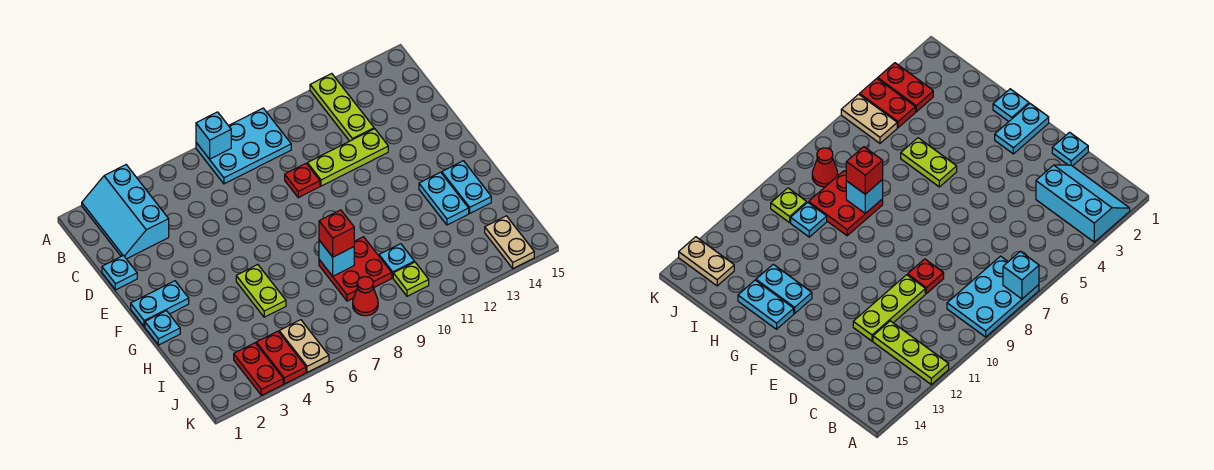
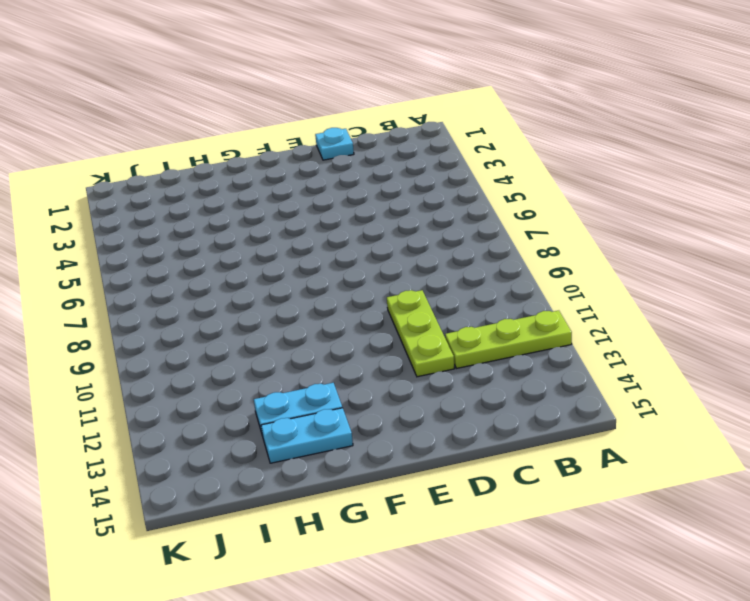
none -> cyan slope A2:C3 level 1 top 3
none -> cyan plate A7:B9 level 1
none -> red plate D9 level 1

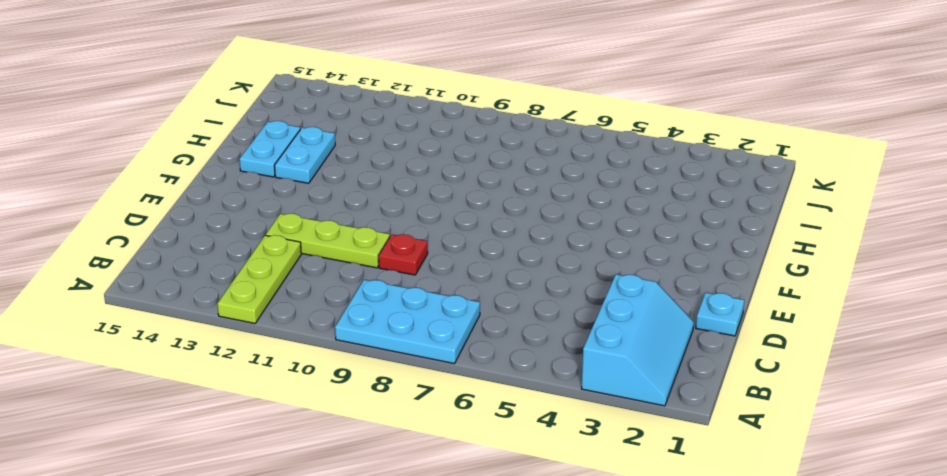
none -> cyan plate F1:F2 level 1
none -> cyan plate G1 level 1
none -> lime plate G5:H5 level 1

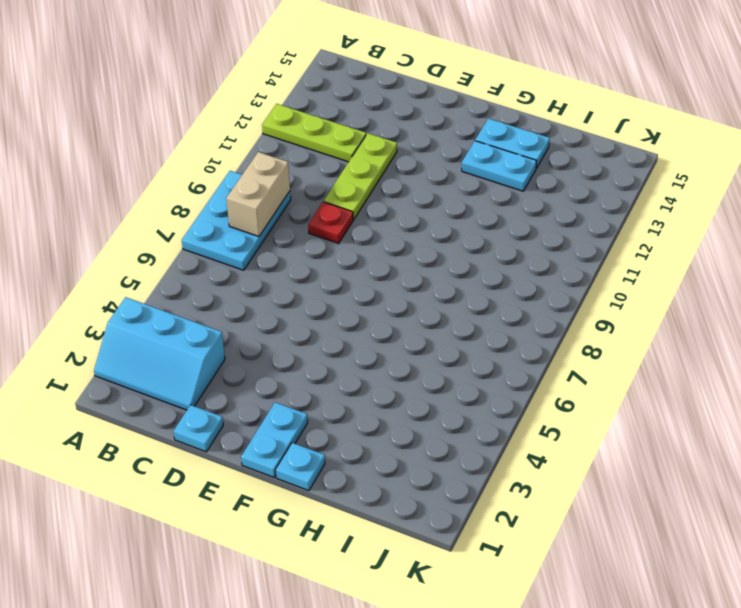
tan brick B8:B9 level 2 -> none
none -> lime plate G5:H5 level 1
none -> red plate H8:I9 level 1
none -> cyan plate I10 level 1

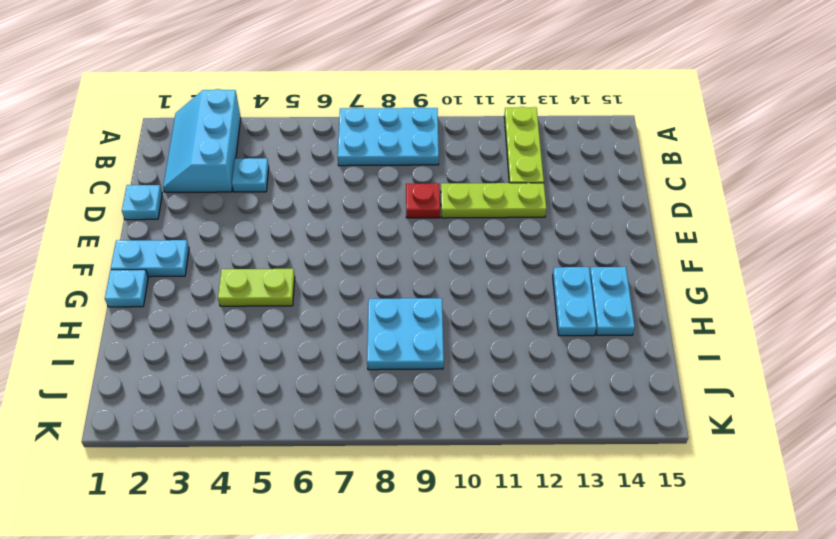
cyan plate C4 level 1 -> cyan plate I10 level 1
lime plate G4:G5 level 1 -> lime plate G5:H5 level 1
cyan plate H8:I9 level 1 -> red plate H8:I9 level 1
none -> red plate J3:K3 level 1
none -> red plate J4:K4 level 1
none -> tan plate J5:K5 level 1

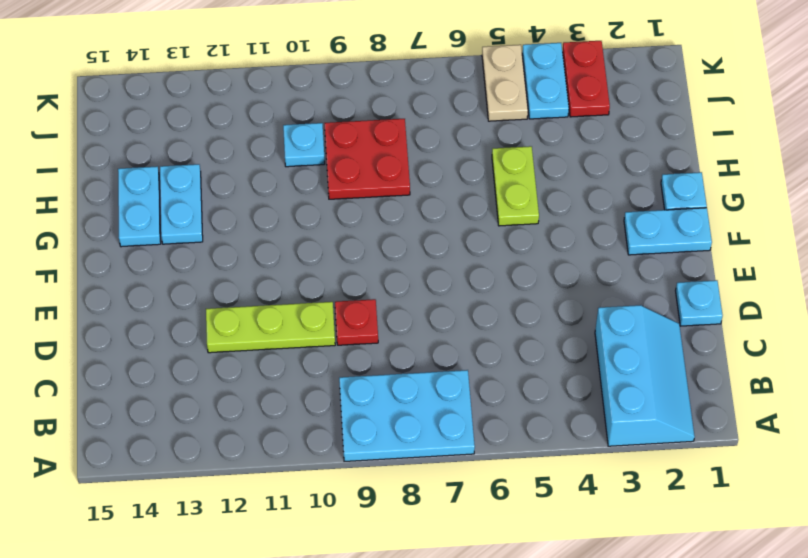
cyan plate J4:K4 level 1 -> red plate J4:K4 level 1
none -> lime plate A12:C12 level 1
none -> red cone J8 level 1
none -> lime plate J10 level 1

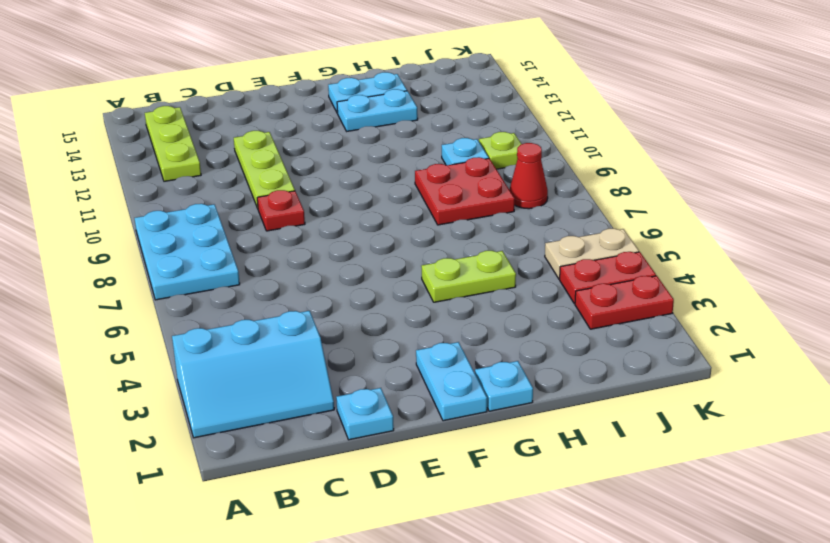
lime plate B12:B14 level 1 -> lime plate A12:C12 level 1
none -> tan plate J14:K14 level 1
none -> cyan brick A7 level 2
none -> cyan brick H8 level 2

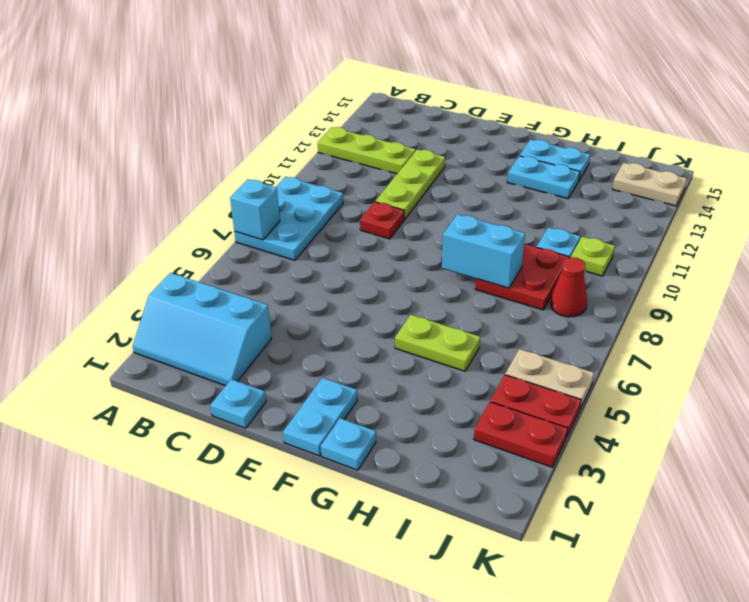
cyan brick G8:H8 level 2 -> cyan brick H8 level 2
none -> red brick H8 level 3

